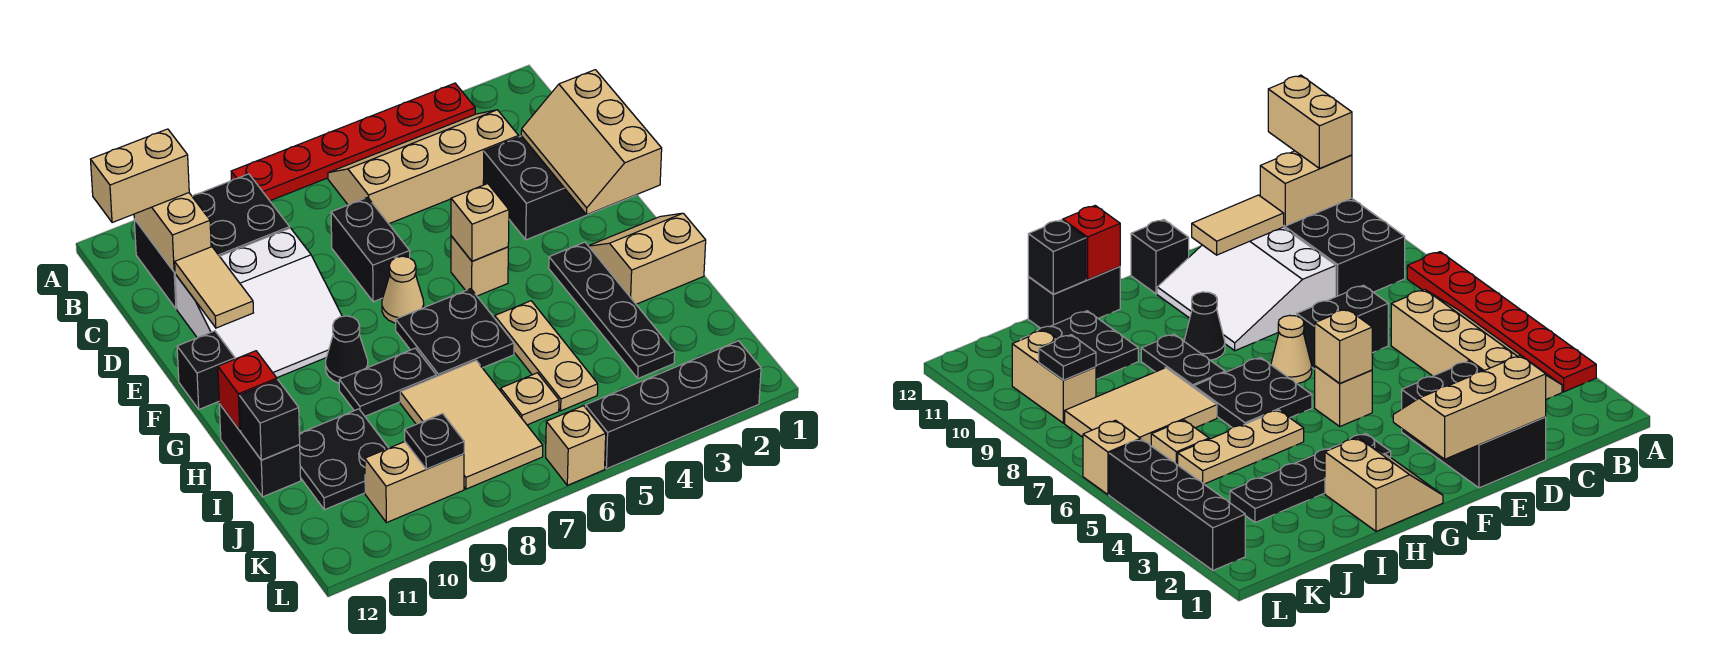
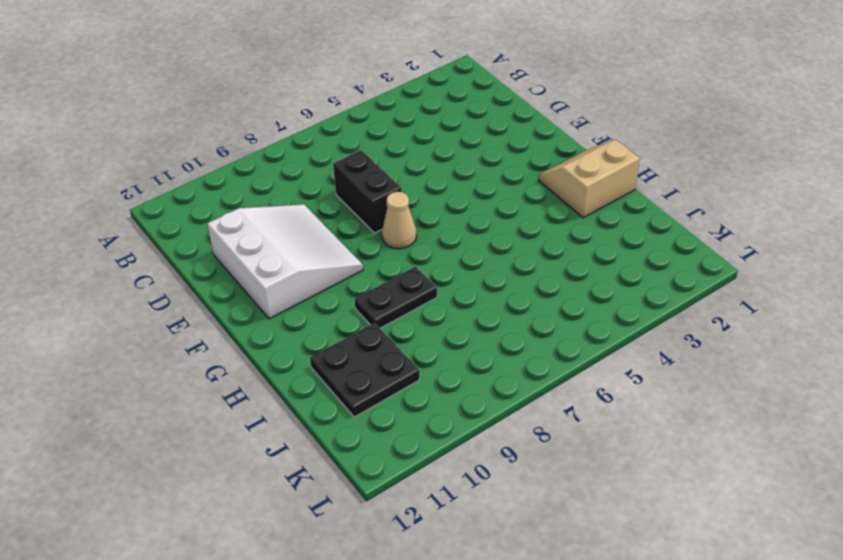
white slope D9:F11 level 1 top 11 -> white slope D9:F11 level 1 top D
none -> red plate A3:A8 level 1
none -> tan slope B3:C6 level 1 top C
none -> black brick B9:C11 level 1
none -> black brick D1:E3 level 1

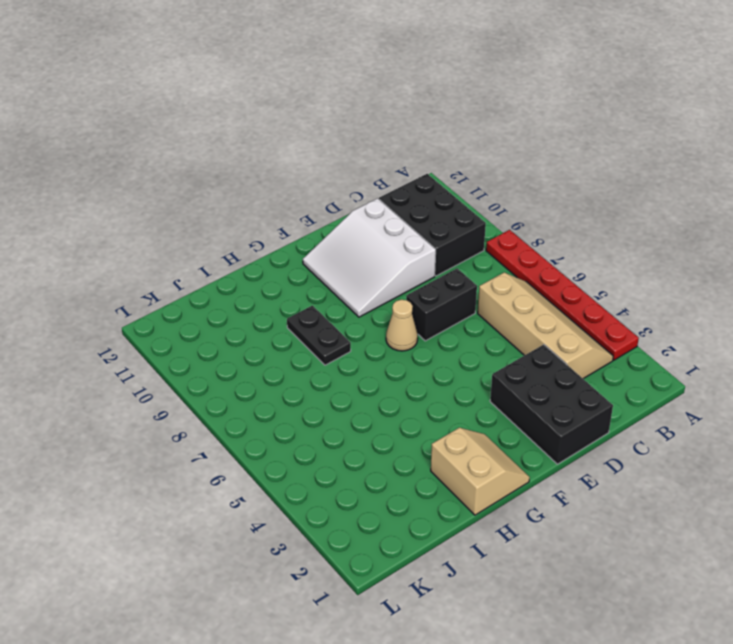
none -> tan brick F5 level 1
none -> black brick F12 level 1
none -> black plate G3:J3 level 1
none -> black plate G6:H7 level 1

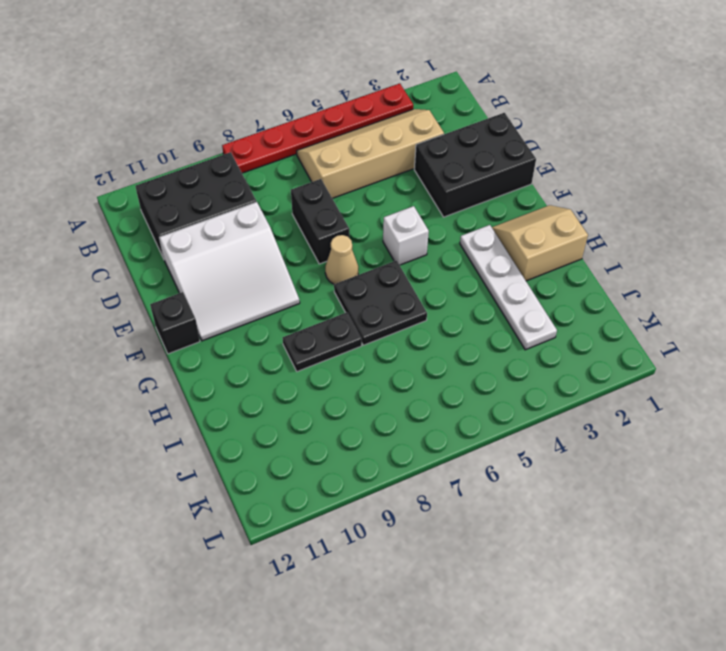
white brick F5 level 1 -> tan brick F5 level 1
white plate G3:J3 level 1 -> black plate G3:J3 level 1
none -> black cone G9 level 1
none -> tan plate H5:J5 level 1
none -> black brick H12:I12 level 1
none -> tan tile I7:K8 level 1

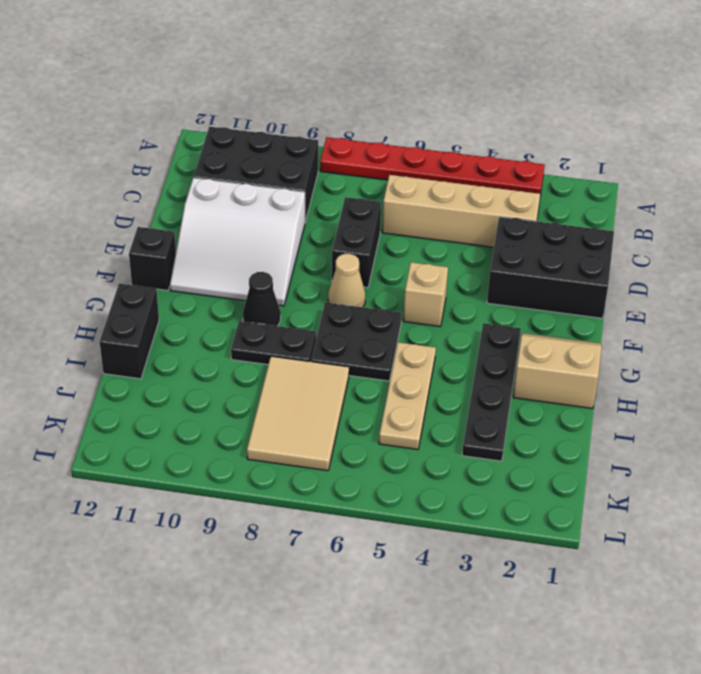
none -> black plate I10:J11 level 1
none -> tan plate J6 level 1
none -> tan brick K9:K10 level 1
none -> black brick L2:L5 level 1

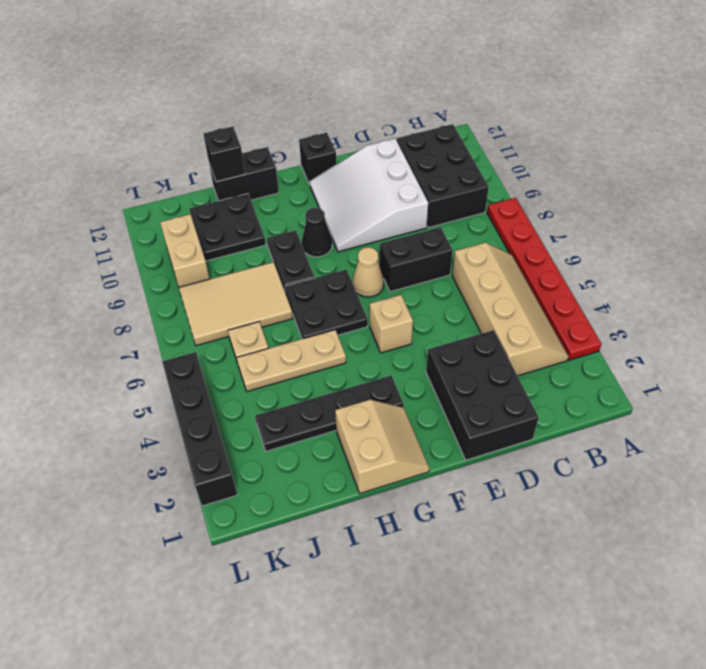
none -> tan brick L6 level 1
none -> tan brick B11:C11 level 2
none -> tan slope D1:F2 level 2 top 1
none -> tan tile D11:E11 level 2

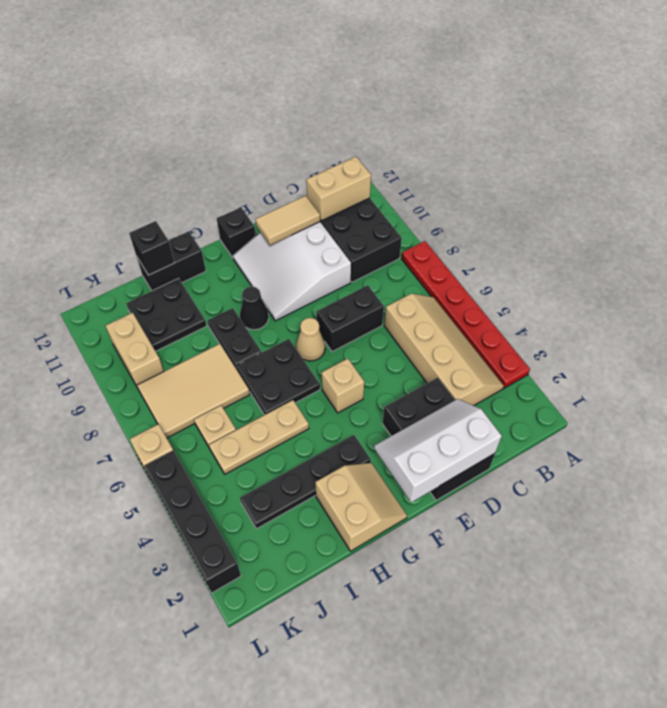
white slope D1:F2 level 2 top 1 -> tan slope D1:F2 level 2 top 1
none -> tan brick F5 level 2
none -> red brick H12 level 2
none -> black plate K9 level 2
none -> tan brick B11:B12 level 3

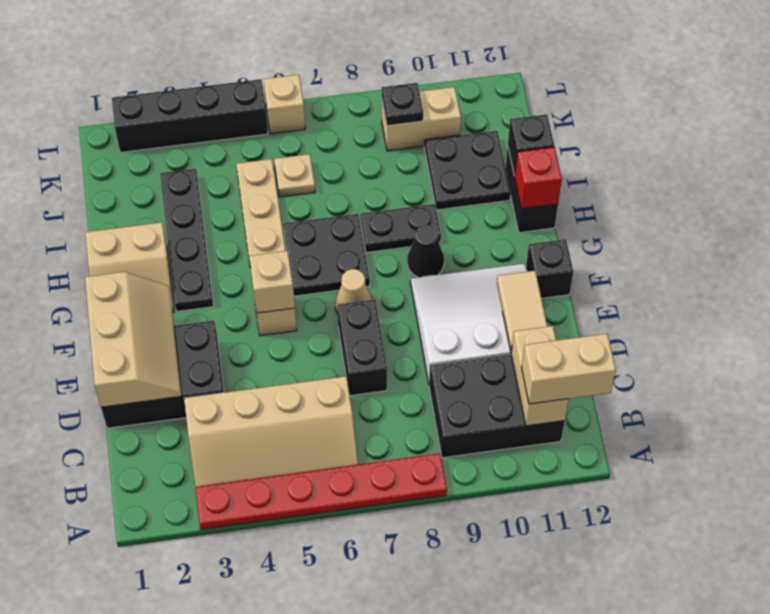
none -> tan tile I7:K8 level 1

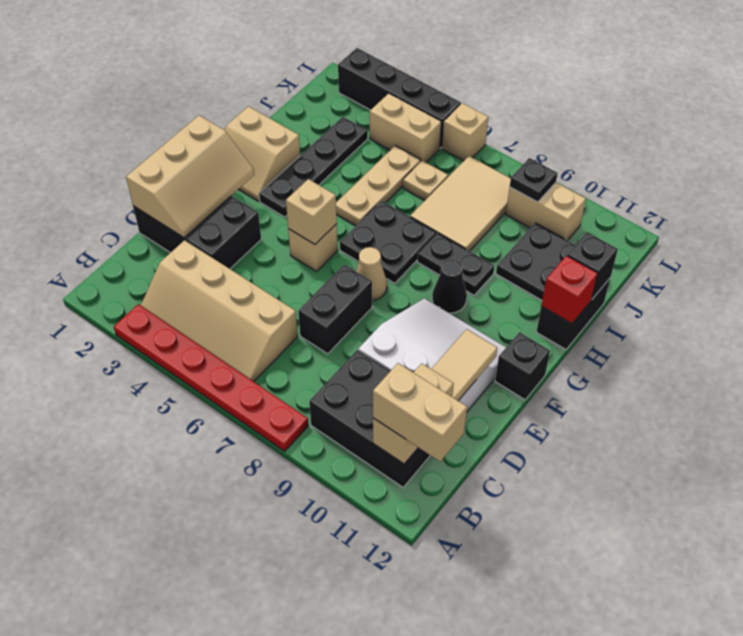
tan brick K4:K5 level 1 -> none

